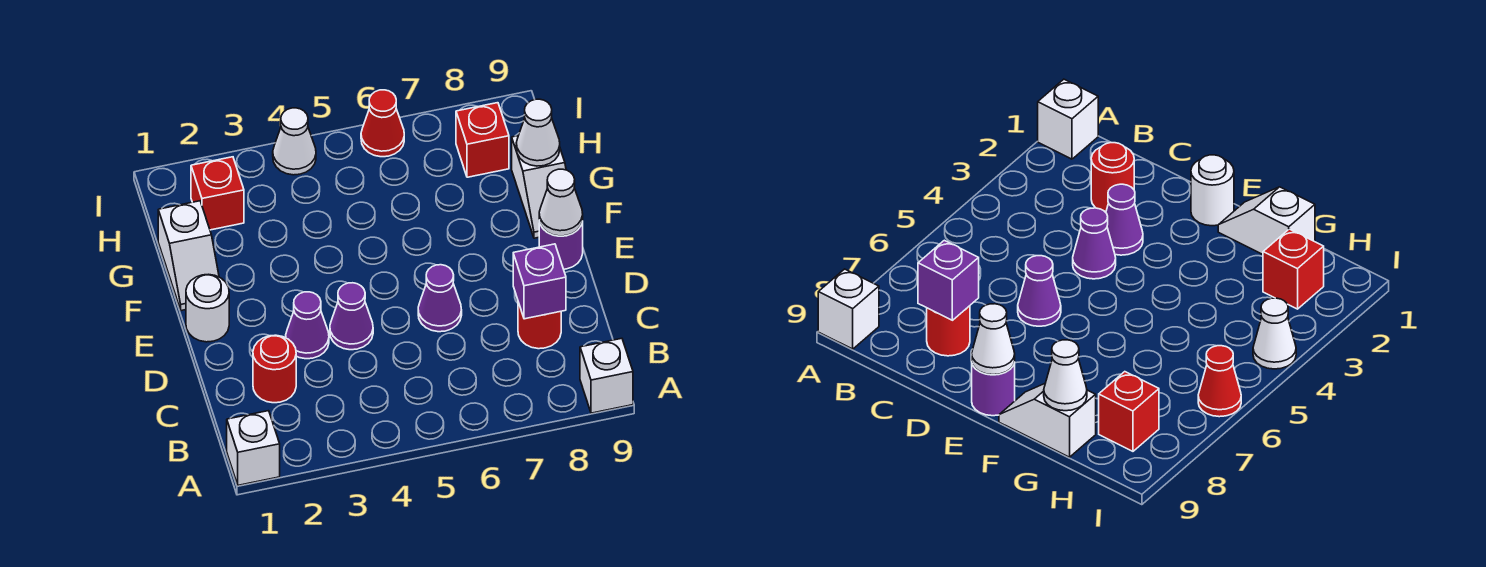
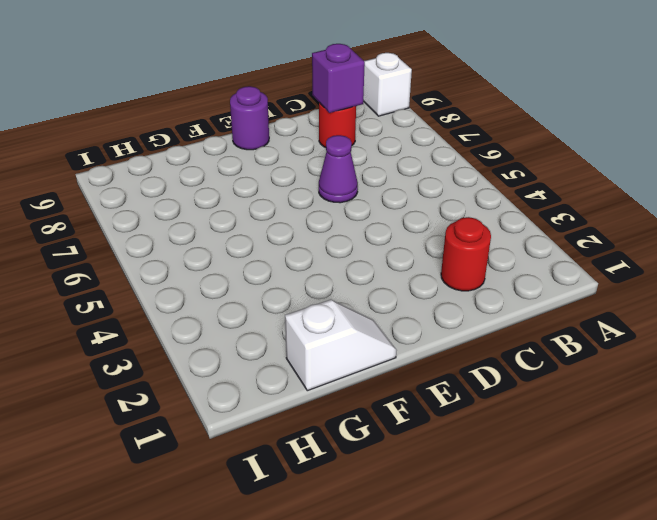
none -> white brick A1 level 1
none -> purple cone D3 level 1
none -> purple cone D4 level 1

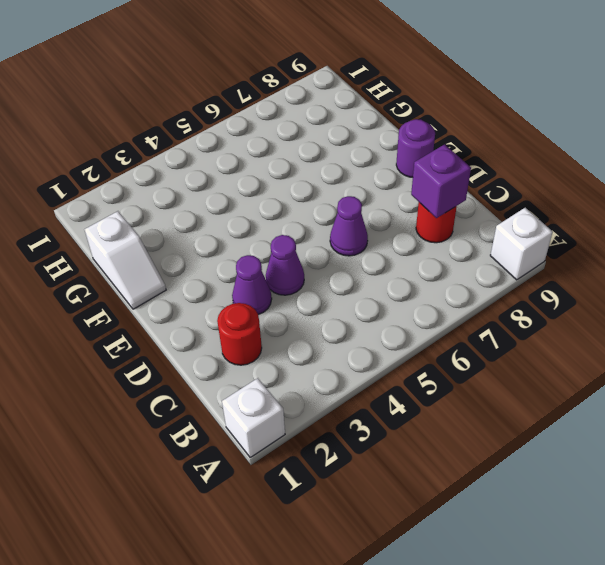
none -> white round brick E1 level 1
none -> white slope F9:G9 level 1 top G
none -> red brick H2 level 1

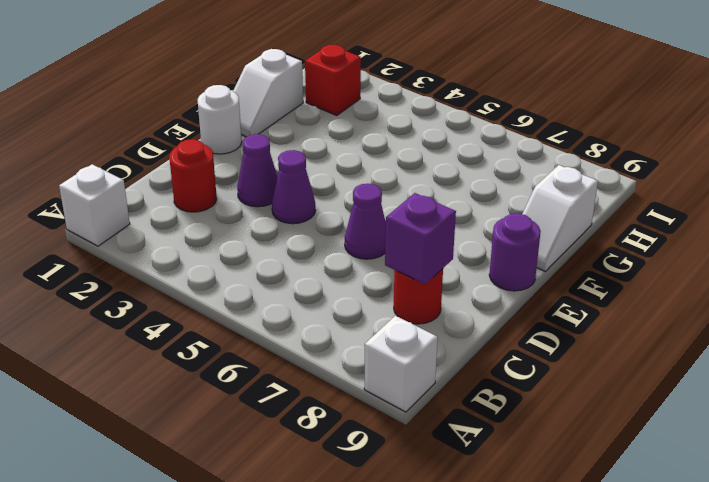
none -> red brick H8 level 1
none -> white cone I4 level 1
none -> red cone I6 level 1

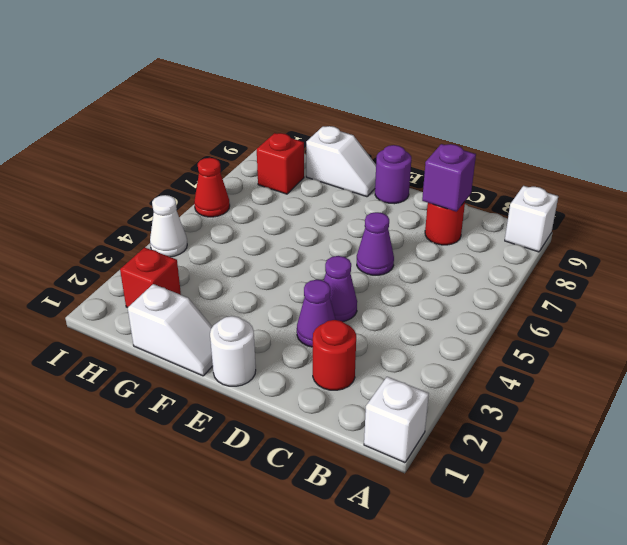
none -> white cone E9 level 2
none -> white cone G9 level 2

